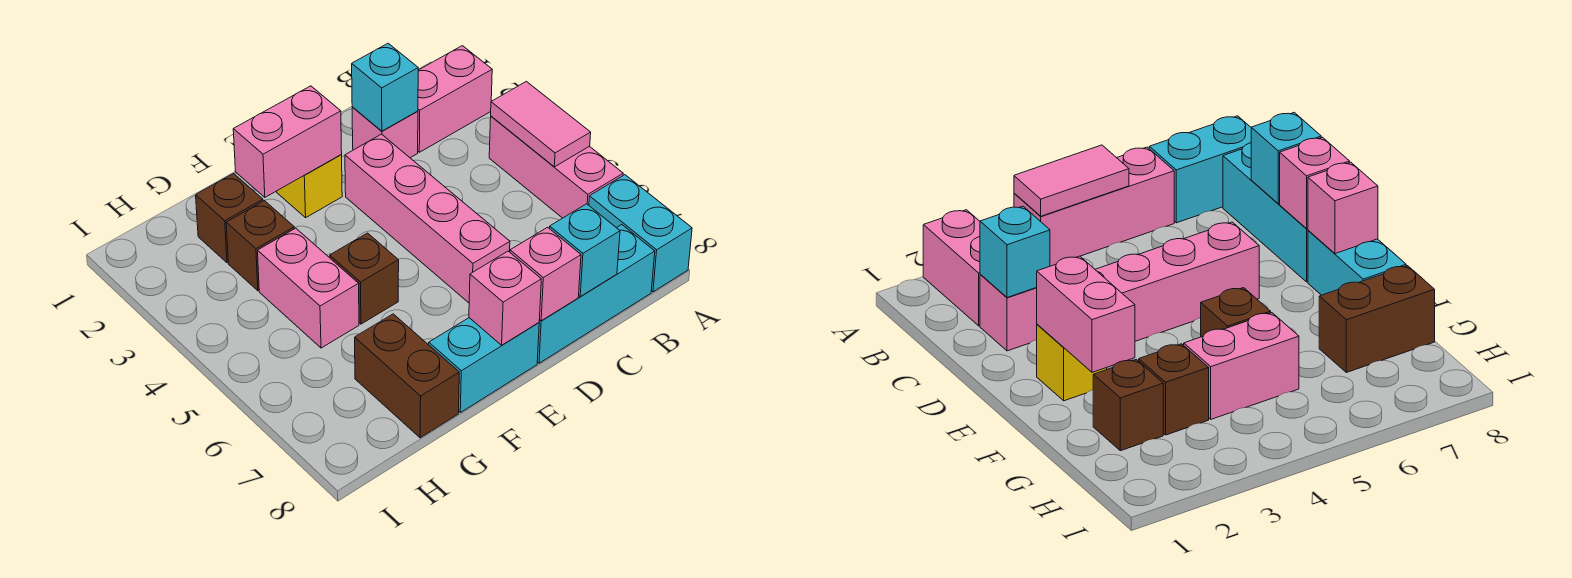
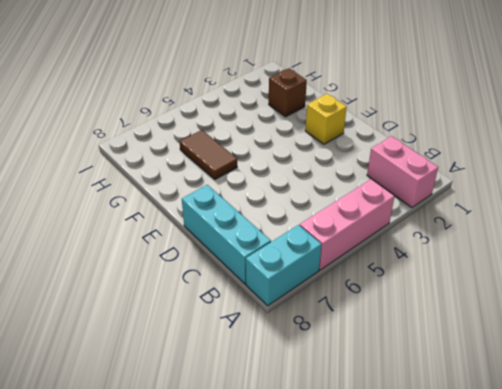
brown tile F6:G6 level 1 -> none
none -> pink brick C2 level 1
none -> pink brick D3:D6 level 1
none -> cyan brick E8:F8 level 1

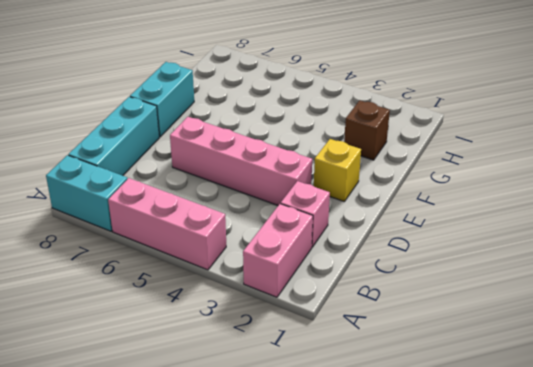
none -> brown brick F5 level 1
none -> brown brick G3 level 1
none -> pink brick G4:G5 level 1

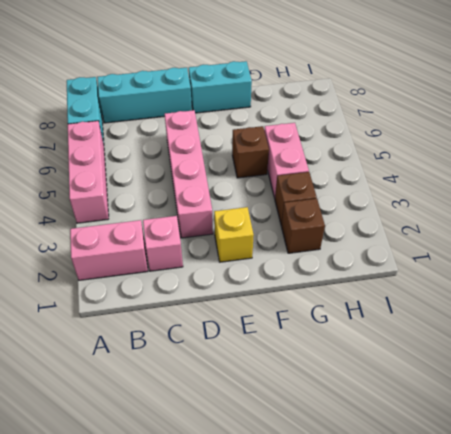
none -> brown brick G7:G8 level 1
none -> pink tile A4:A5 level 2
none -> cyan brick C2 level 2

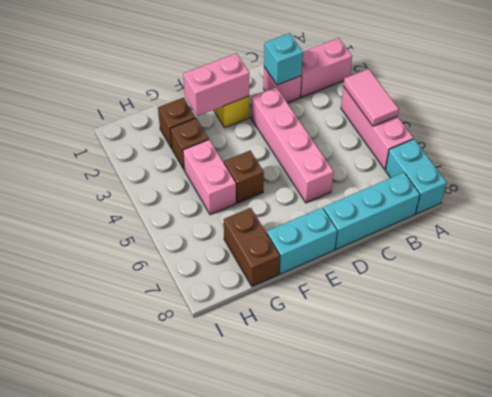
none -> cyan brick C8 level 2
none -> pink brick D8 level 2
none -> pink brick E8 level 2

